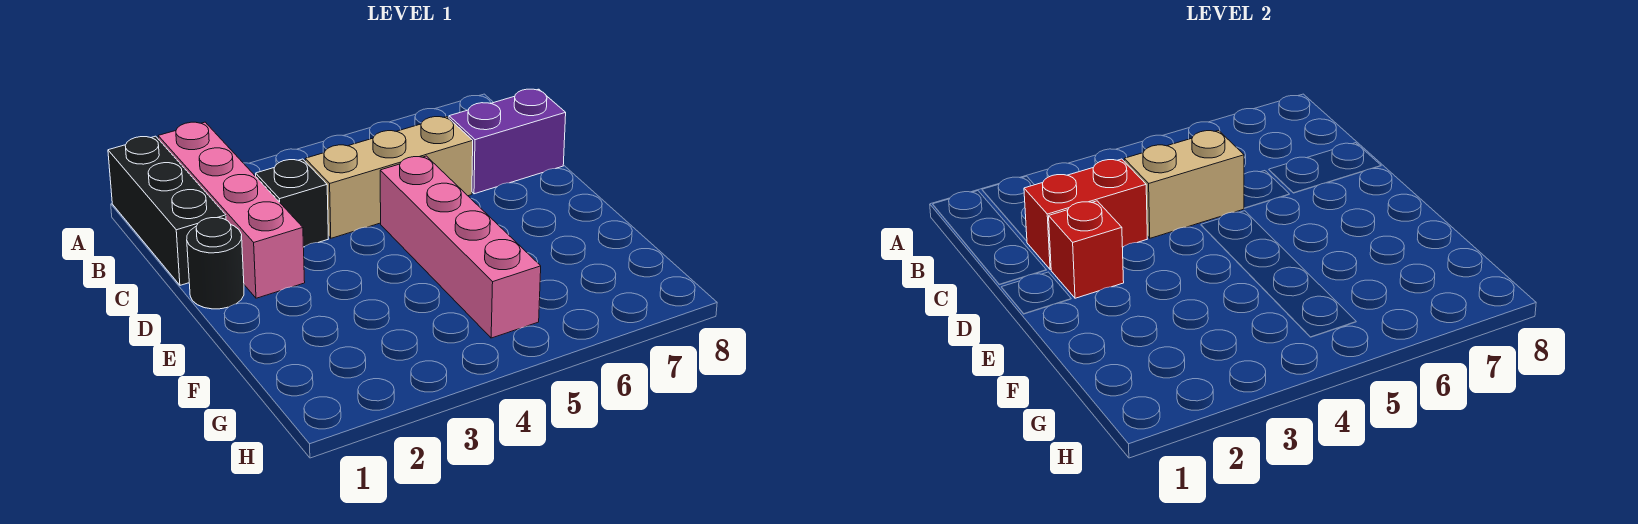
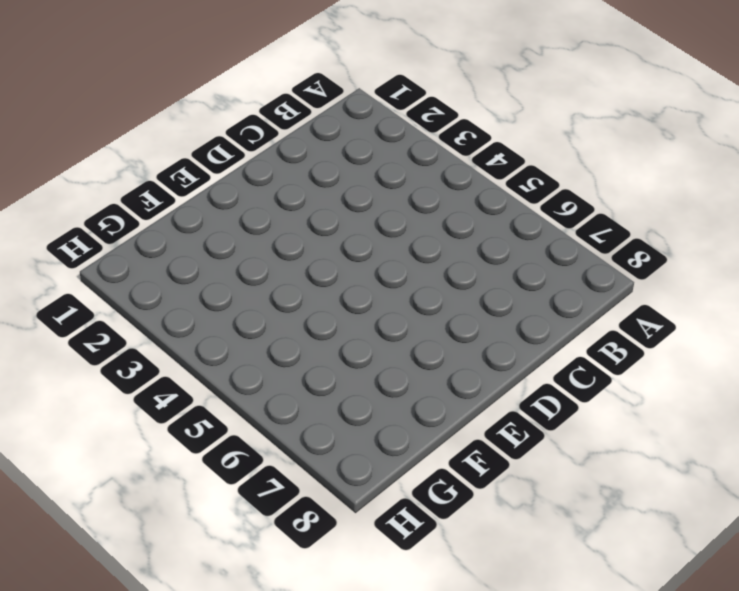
none -> black brick A1:C1 level 1
none -> pink brick A2:D2 level 1

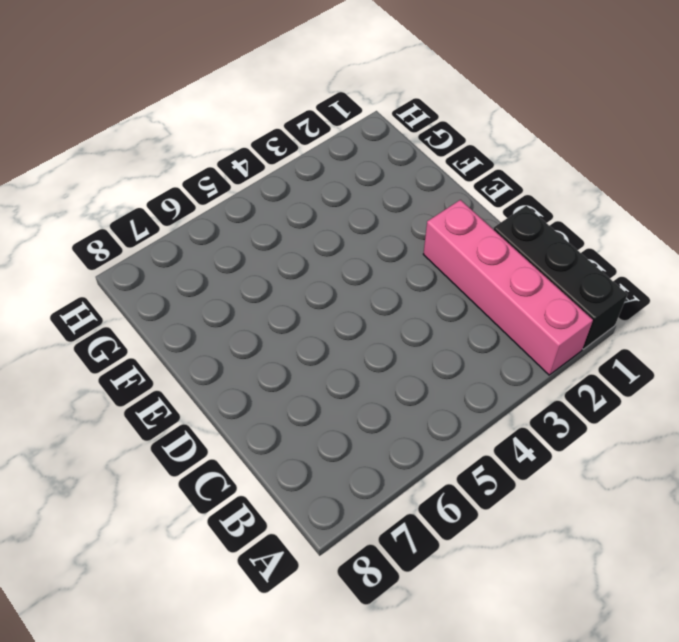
none -> black brick C3 level 1
none -> tan brick C4:C6 level 1

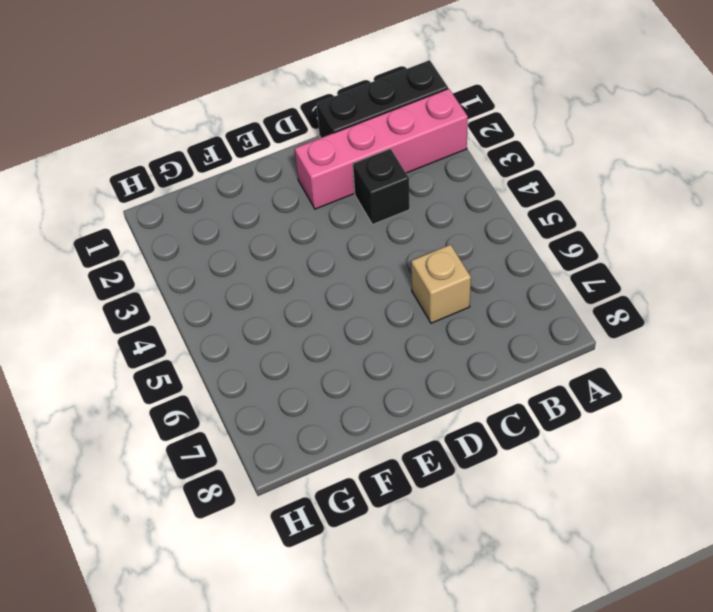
tan brick C6 level 1 -> tan brick C4:C6 level 1
none -> purple brick C7:C8 level 1
none -> black round brick D1 level 1

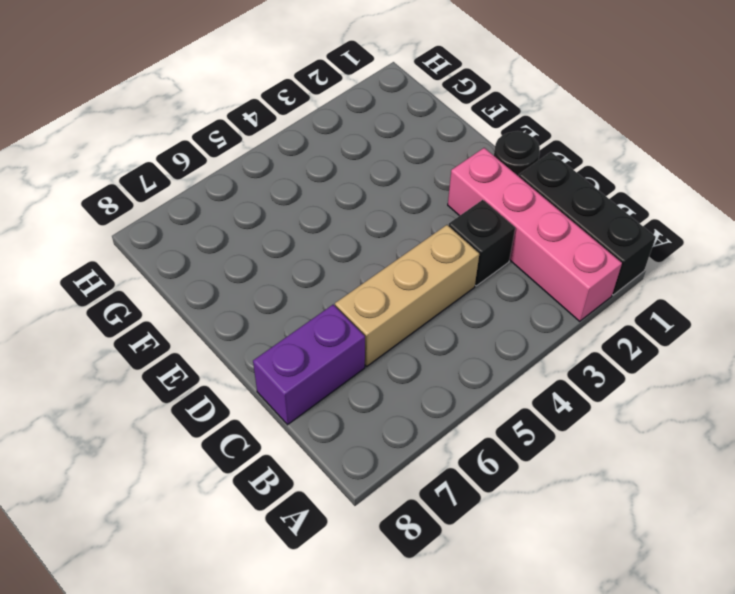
none -> pink brick D5:G5 level 1
none -> red brick C2:C3 level 2

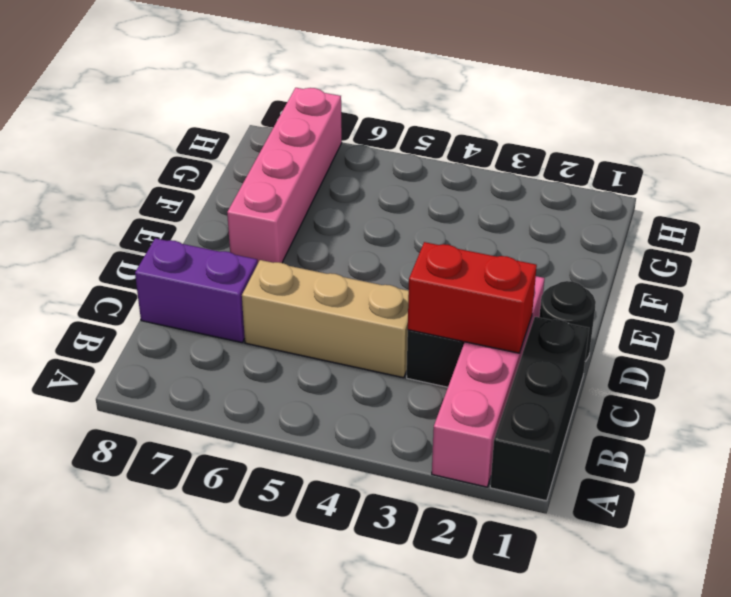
pink brick E7:H7 level 1 -> pink brick D5:G5 level 1
none -> tan brick C4:C5 level 2
none -> red brick D2 level 2

